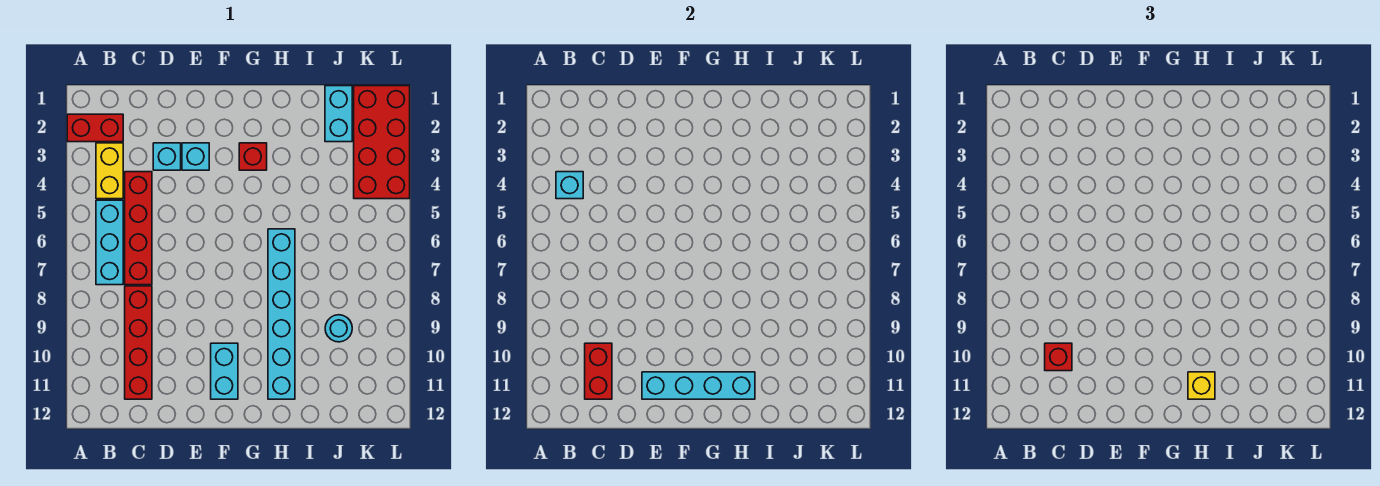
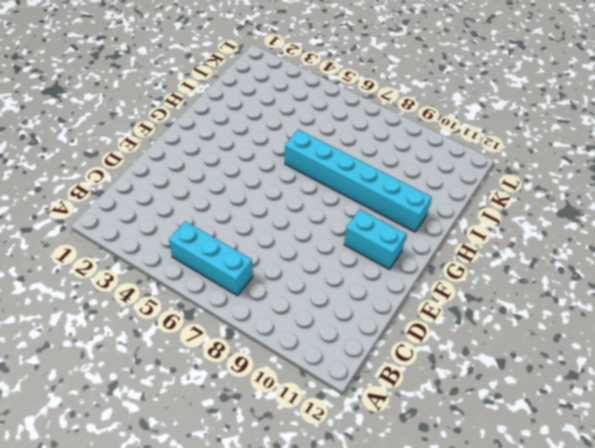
none -> red brick A2:B2 level 1
none -> yellow brick B3:B4 level 1
none -> red brick C4:C7 level 1

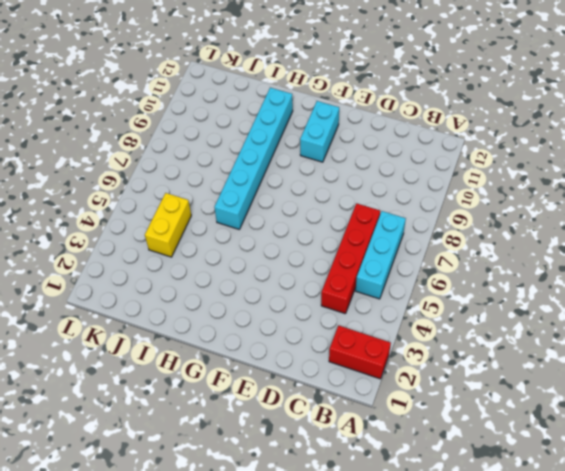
yellow brick J4:J5 level 1 -> yellow brick B3:B4 level 1
none -> red brick C8:C11 level 1
none -> cyan brick D3 level 1
none -> cyan brick E3 level 1

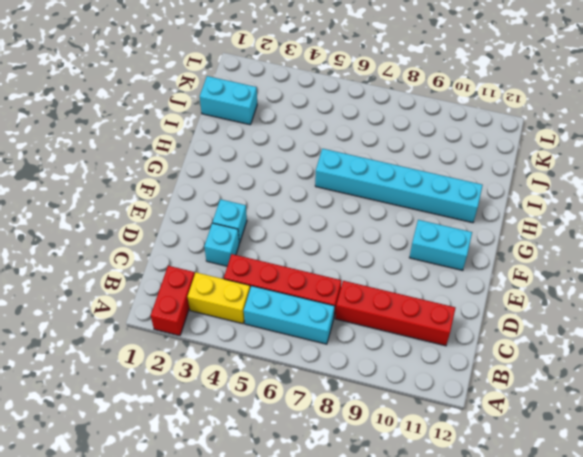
none -> red brick G3 level 1
none -> cyan round brick J9 level 1
none -> red brick K1:L4 level 1

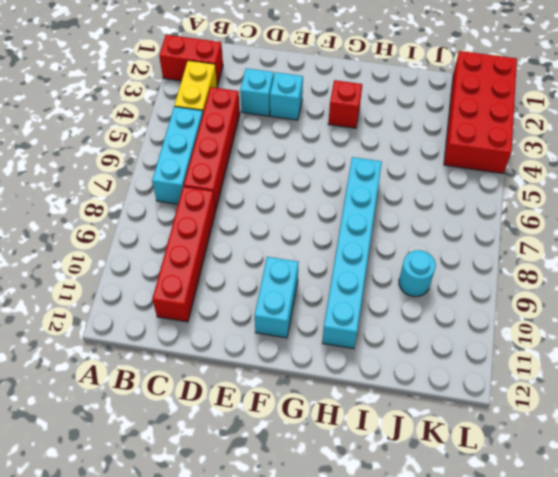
none -> cyan brick J1:J2 level 1
none -> cyan brick B4 level 2
none -> red brick C10:C11 level 2

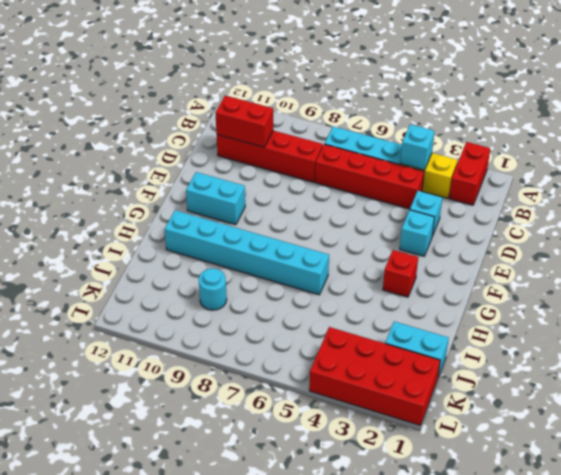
none -> cyan brick E11:H11 level 2
none -> red brick C10 level 3
none -> yellow brick H11 level 3

